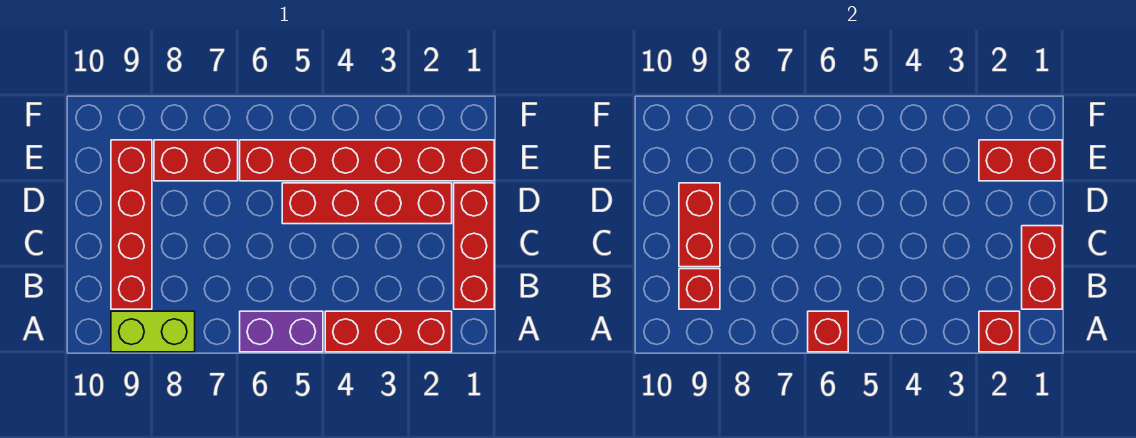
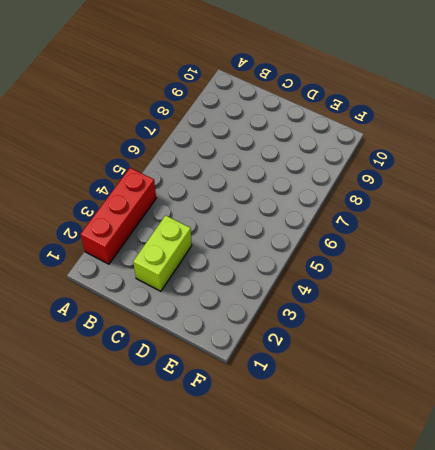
lime brick C2:C3 level 1 -> lime brick A8:A9 level 1
none -> purple brick A5:A6 level 1
none -> red brick B1:D1 level 1
none -> red brick B9:E9 level 1

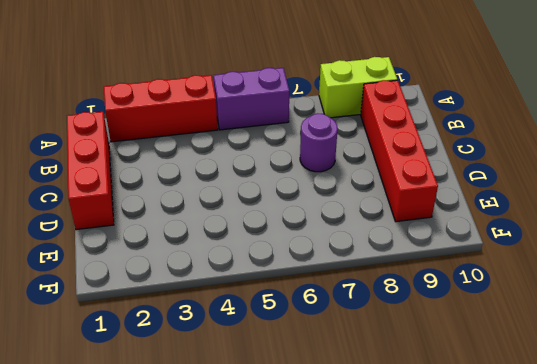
purple round brick C7 level 1 -> none
none -> red brick D2:D5 level 1
none -> red brick E1:E6 level 1
none -> red brick E7:E8 level 1

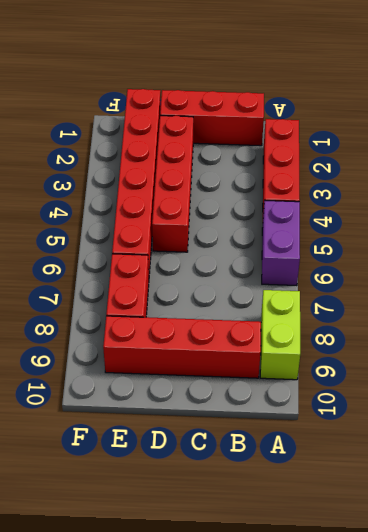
none -> red brick A2 level 2
none -> red brick A6 level 2
none -> red brick B1:C1 level 2

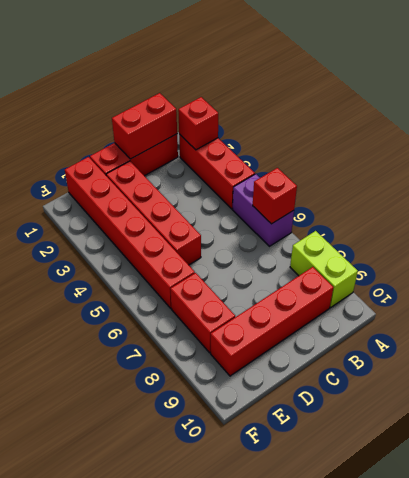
none -> red brick B9 level 2
none -> red brick C9:D9 level 2
none -> red brick E1:E2 level 2

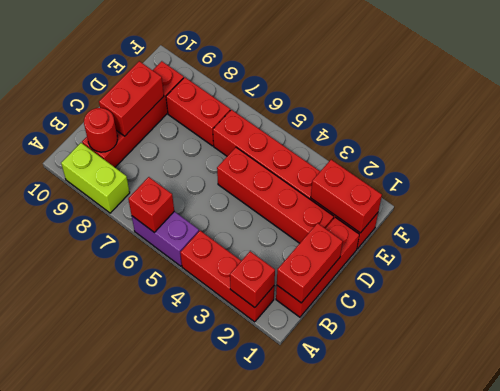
red round brick B9 level 2 -> red brick B9 level 2

